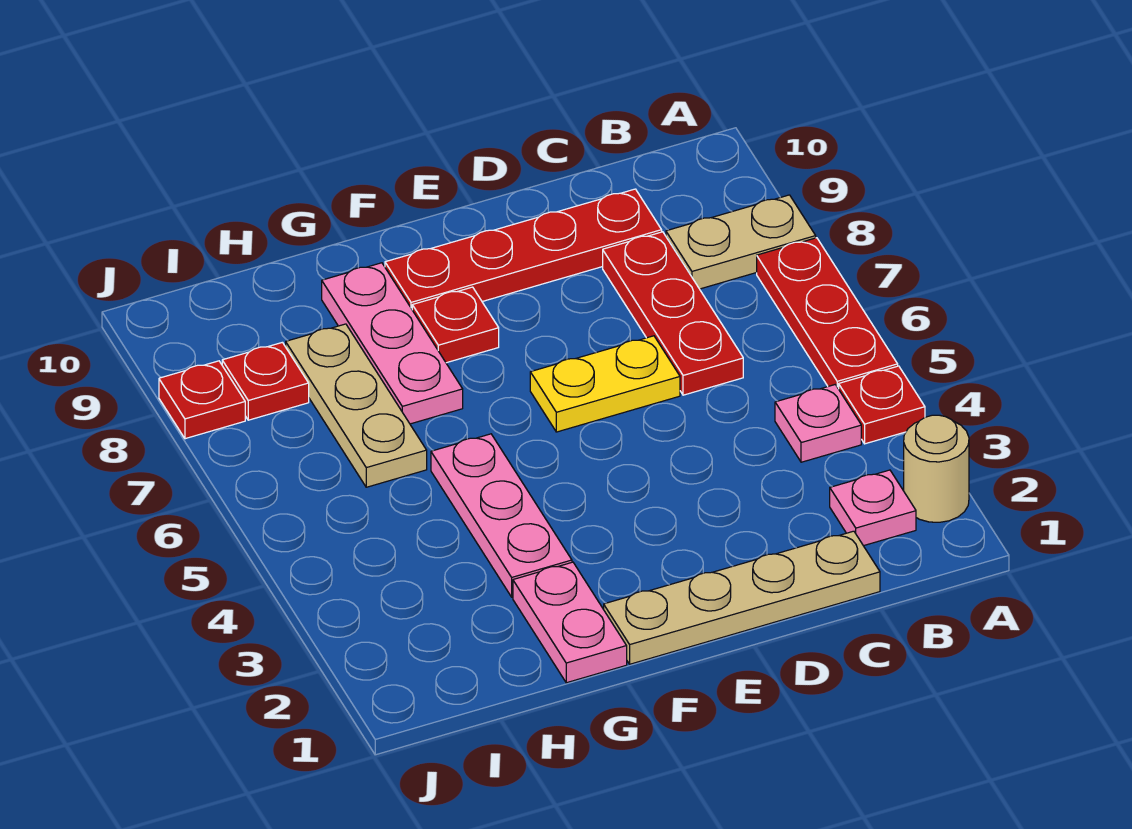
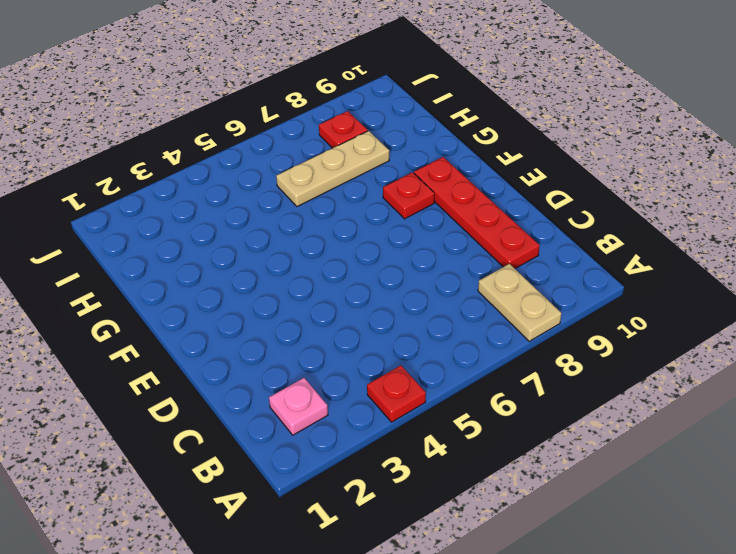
none -> tan round brick A2 level 1
none -> red plate A5:A7 level 1
none -> pink plate B4 level 1

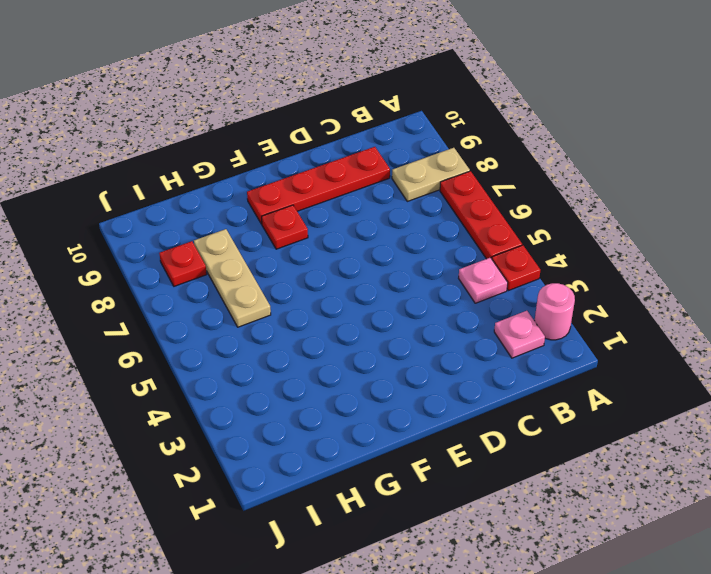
pink round brick A2 level 1 -> tan round brick A2 level 1
none -> tan plate C1:F1 level 1
none -> red plate C6:C8 level 1
none -> yellow plate D6:E6 level 1

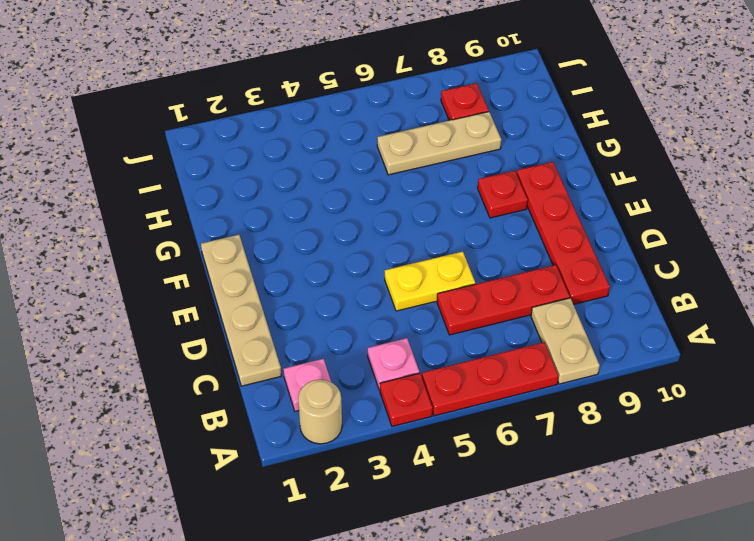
yellow plate D5:D6 level 1 -> yellow plate D6:E6 level 1
none -> pink plate G1:G2 level 1
none -> pink plate G3:G5 level 1
none -> pink plate G7:G9 level 1

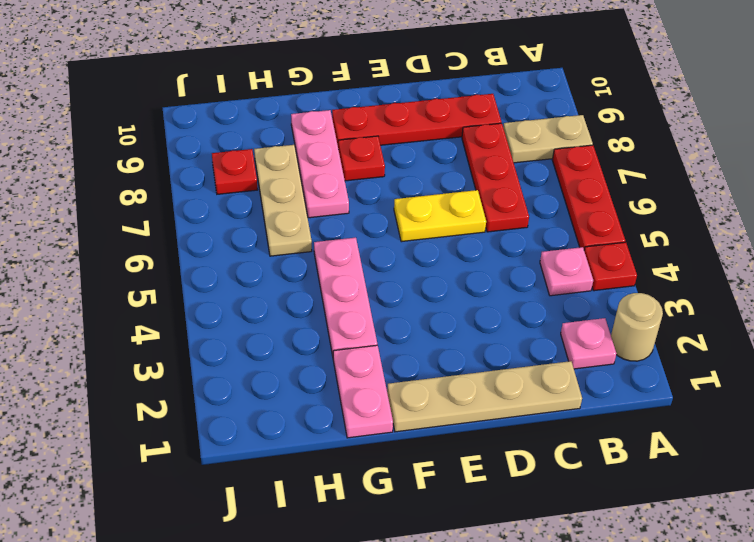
none -> red plate J8 level 1

